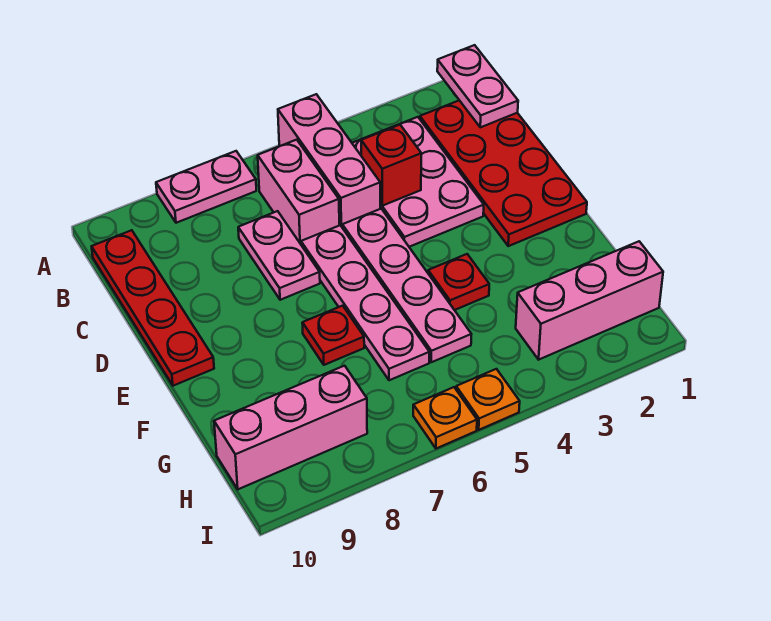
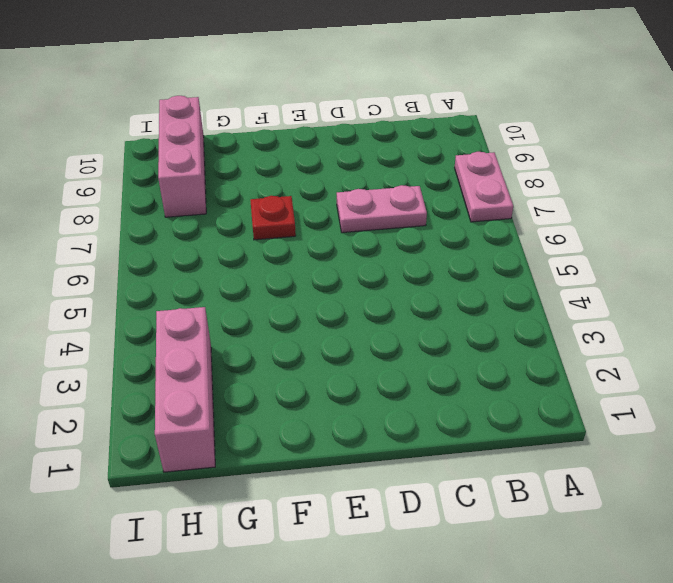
none -> pink brick A5:C5 level 1
none -> red plate B1:E2 level 1
none -> pink plate B3:D4 level 1

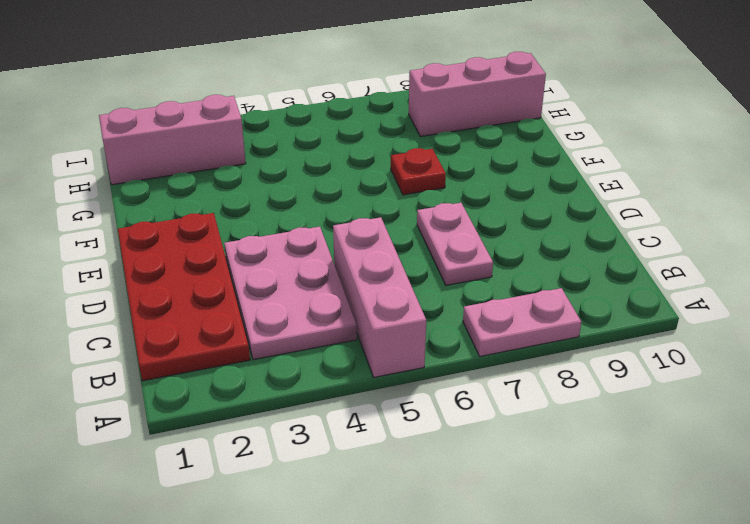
none -> pink brick B6:C6 level 1
none -> red plate B10:E10 level 1
none -> pink plate D5:G5 level 1

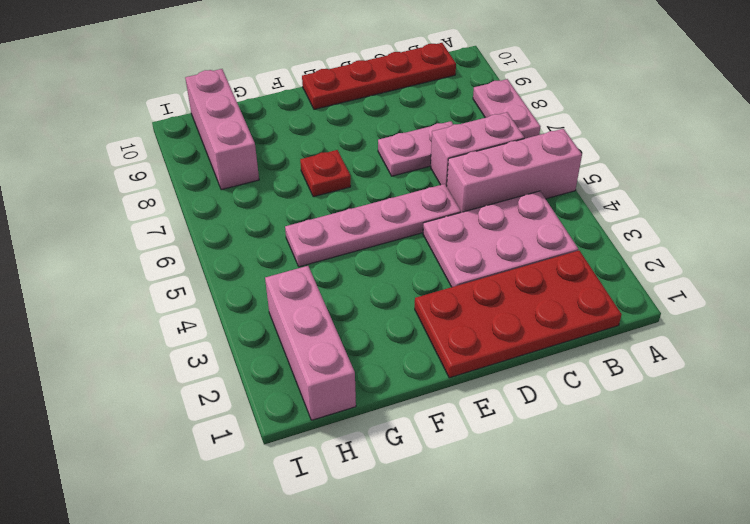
none -> pink plate D6:G6 level 1
none -> red plate F4 level 1
none -> orange plate I5 level 1

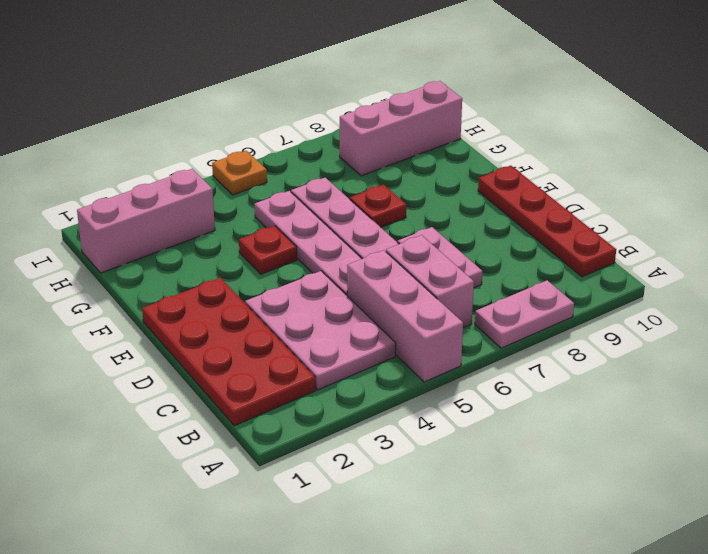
none -> orange plate I6 level 1
none -> pink plate A1:B1 level 2
none -> red brick C4 level 2

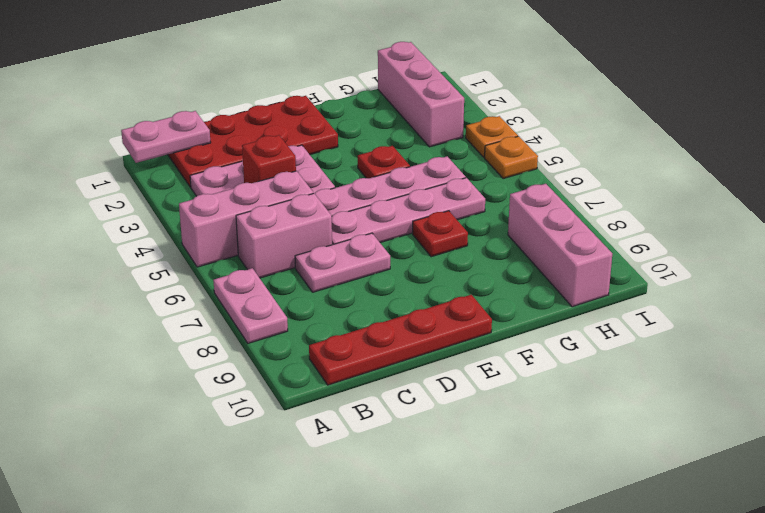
orange plate I4 level 1 -> orange plate I6 level 1

